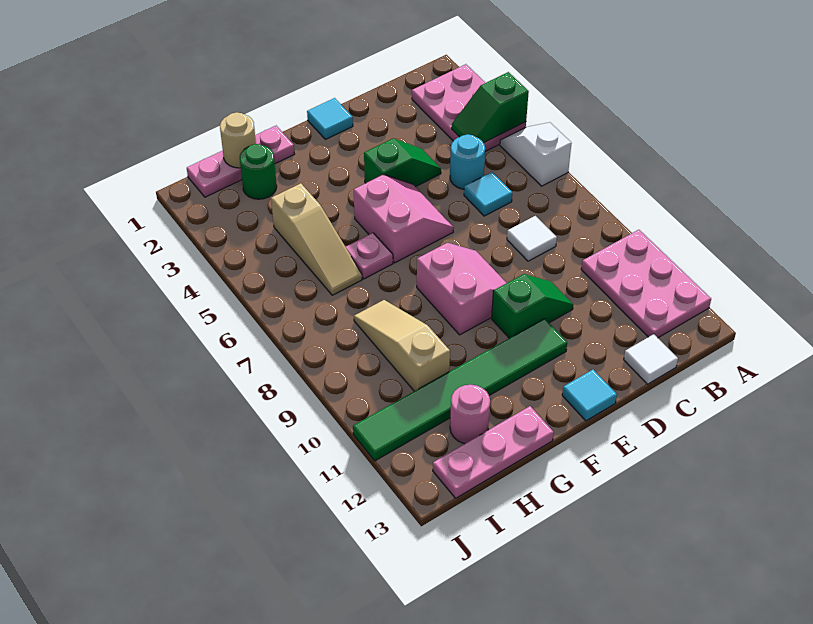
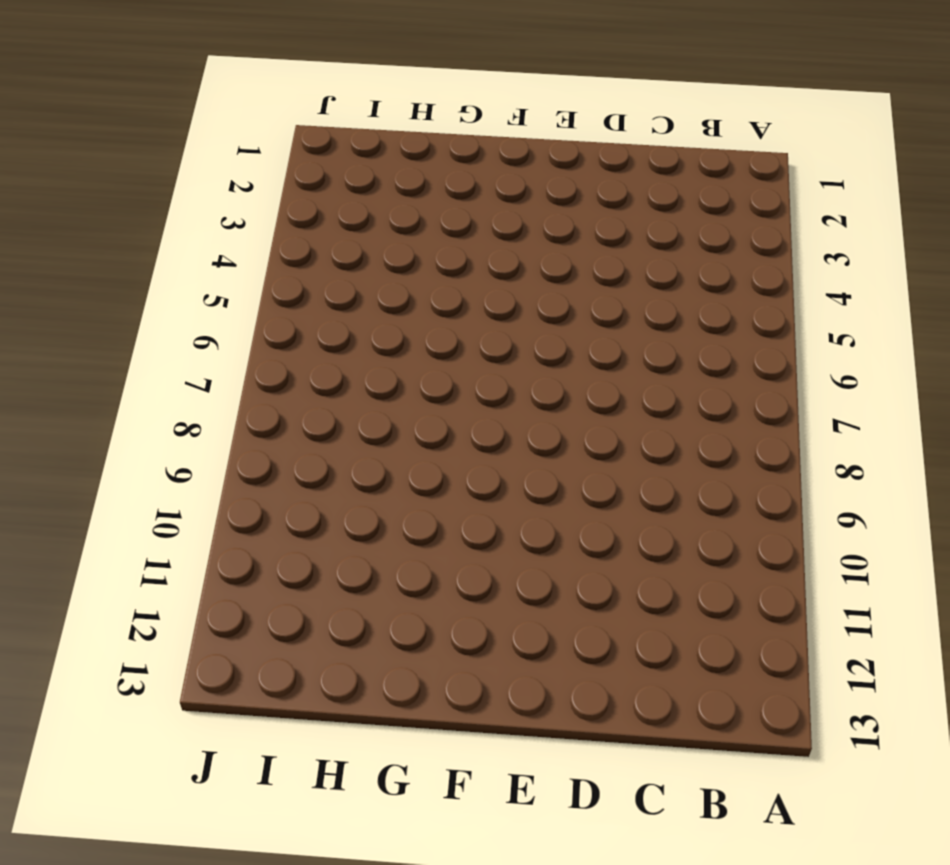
none -> pink plate A2:B4 level 1
none -> white slope A5:A6 level 1 top 6
none -> pink plate A10:B12 level 1

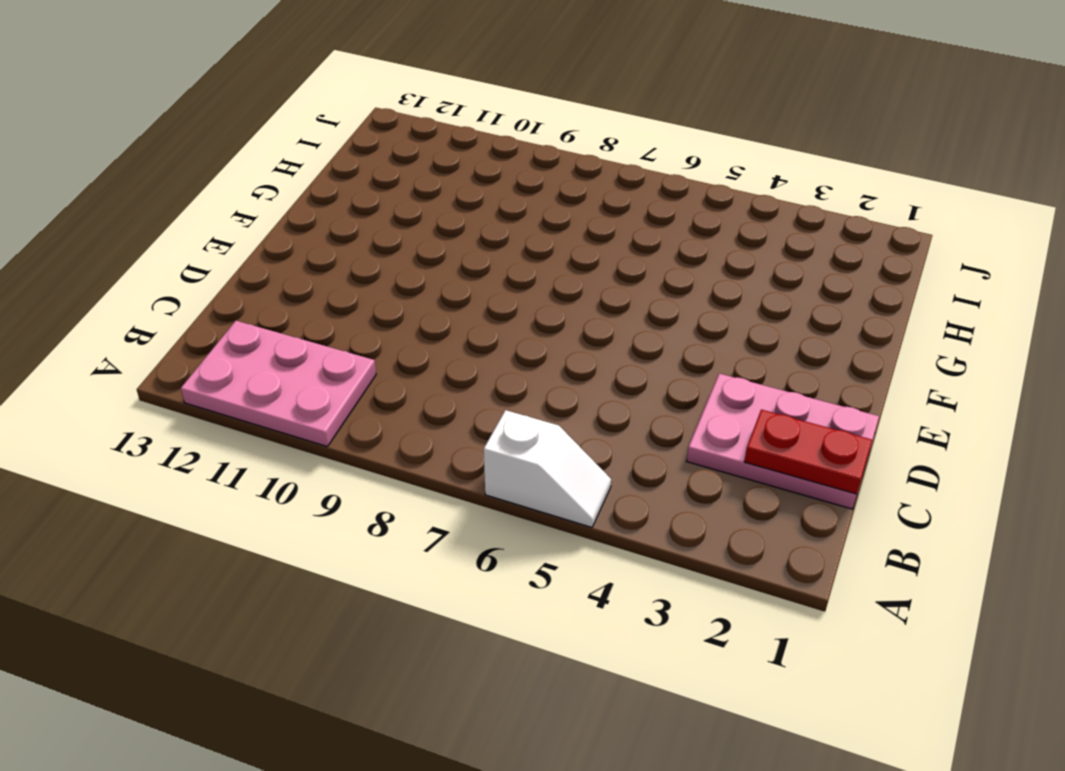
pink plate C1:D3 level 1 -> pink plate A2:B4 level 1
red plate C1:C2 level 2 -> none
none -> cyan round brick C5 level 1
none -> cyan tile C6 level 1
none -> white tile C8 level 1

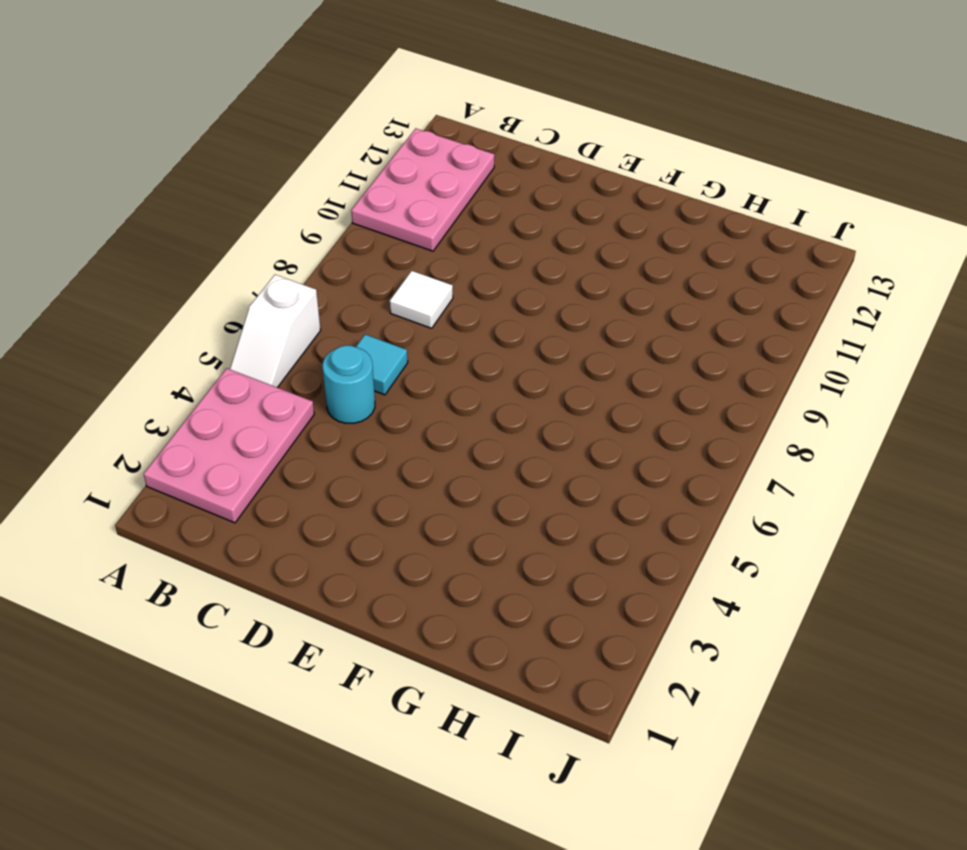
none -> white tile C13 level 1
none -> green slope D4:E4 level 1 top E
none -> green slope D10:E10 level 1 top E

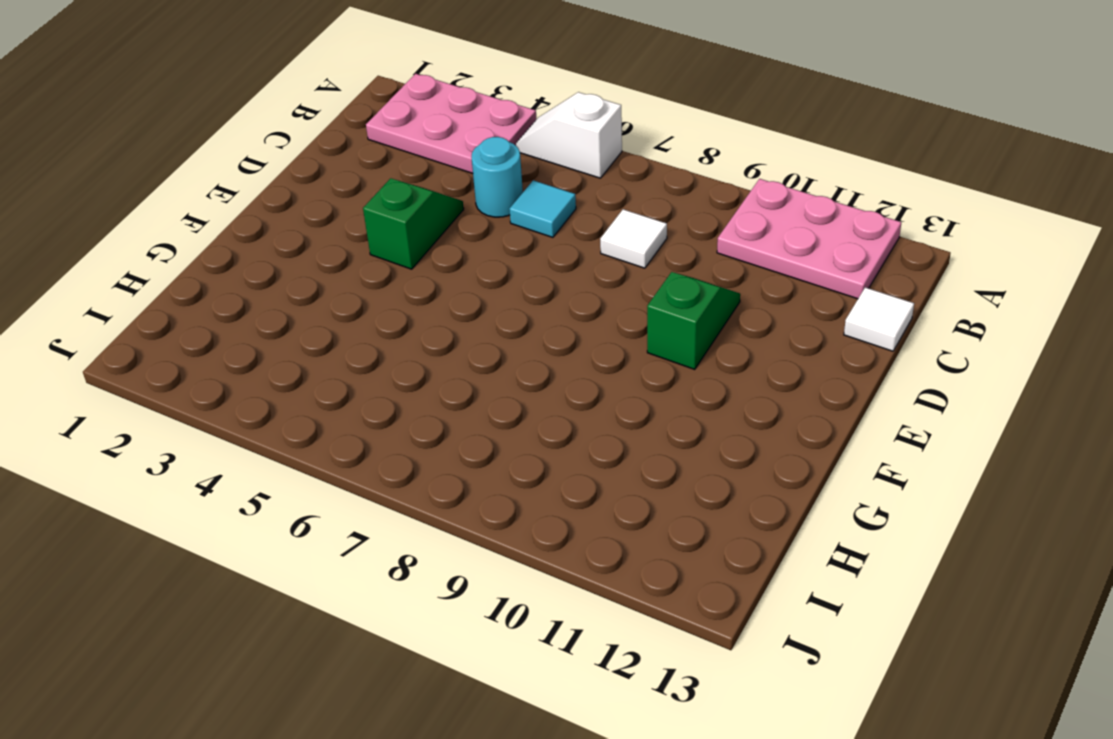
none -> cyan tile E1 level 1
none -> pink slope E5:F6 level 1 top F
none -> pink slope E8:F9 level 1 top F

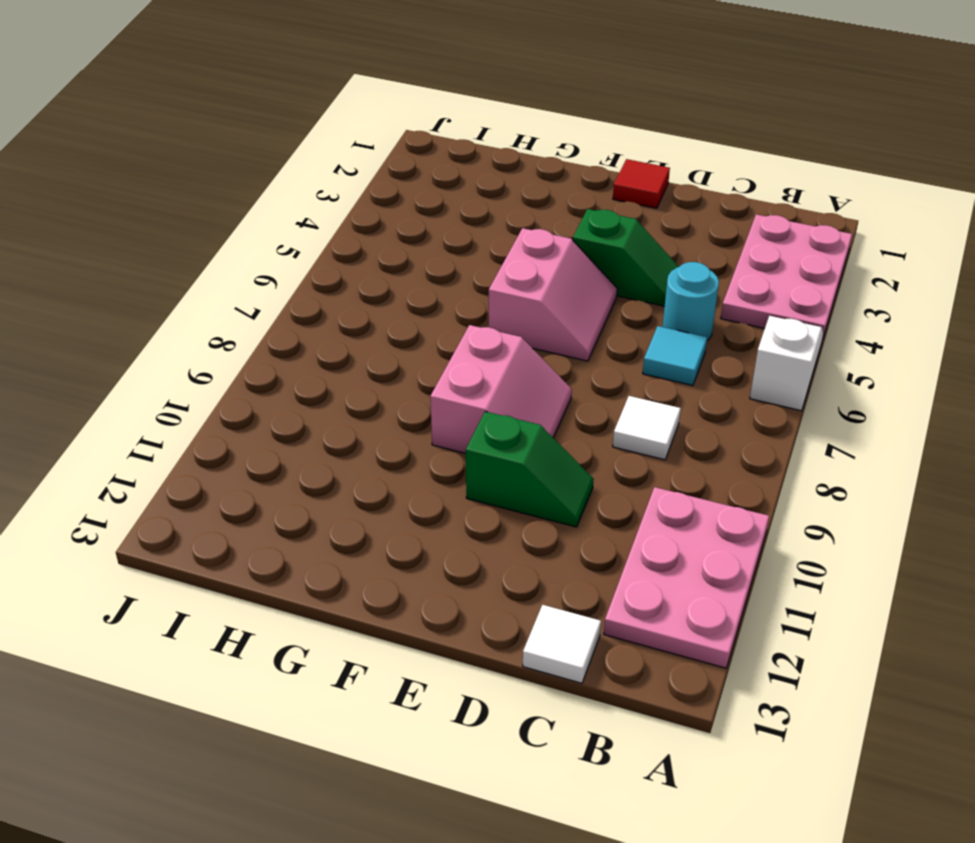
red tile E1 level 1 -> cyan tile E1 level 1
none -> green tile E11:J11 level 1
none -> cyan tile E13 level 1
none -> pink plate G1:I1 level 1

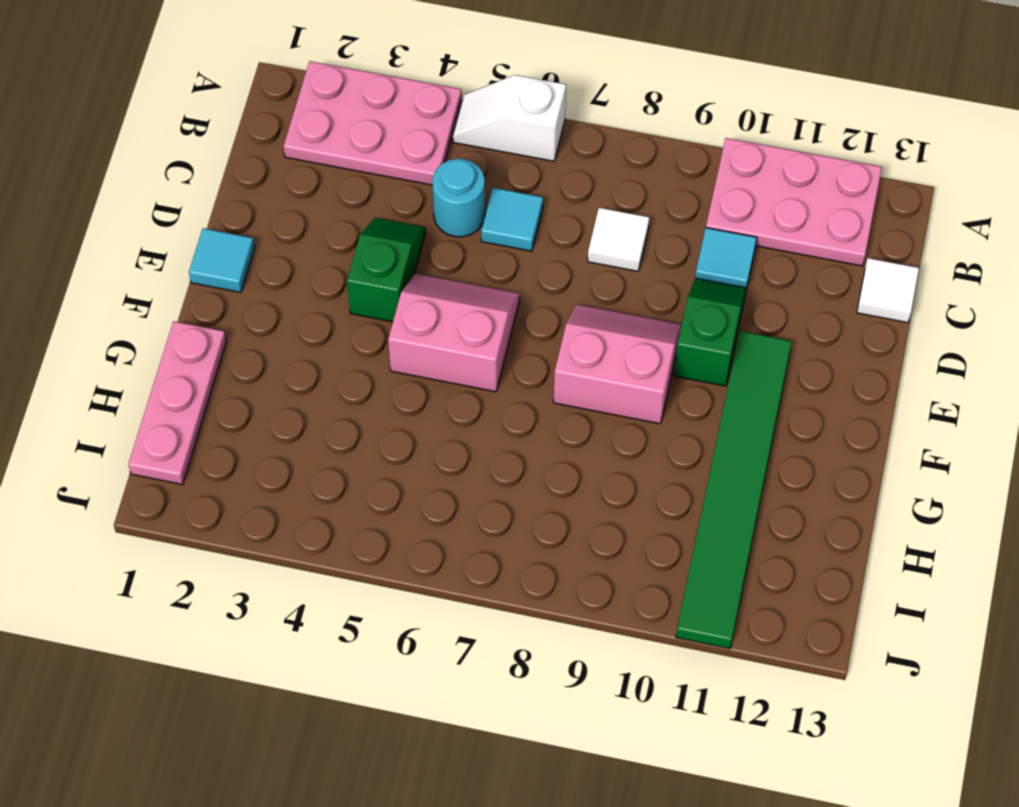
cyan tile C10 level 1 -> cyan tile E13 level 1
none -> pink plate G6 level 1
none -> pink plate G13:I13 level 1
none -> green round brick H2 level 1

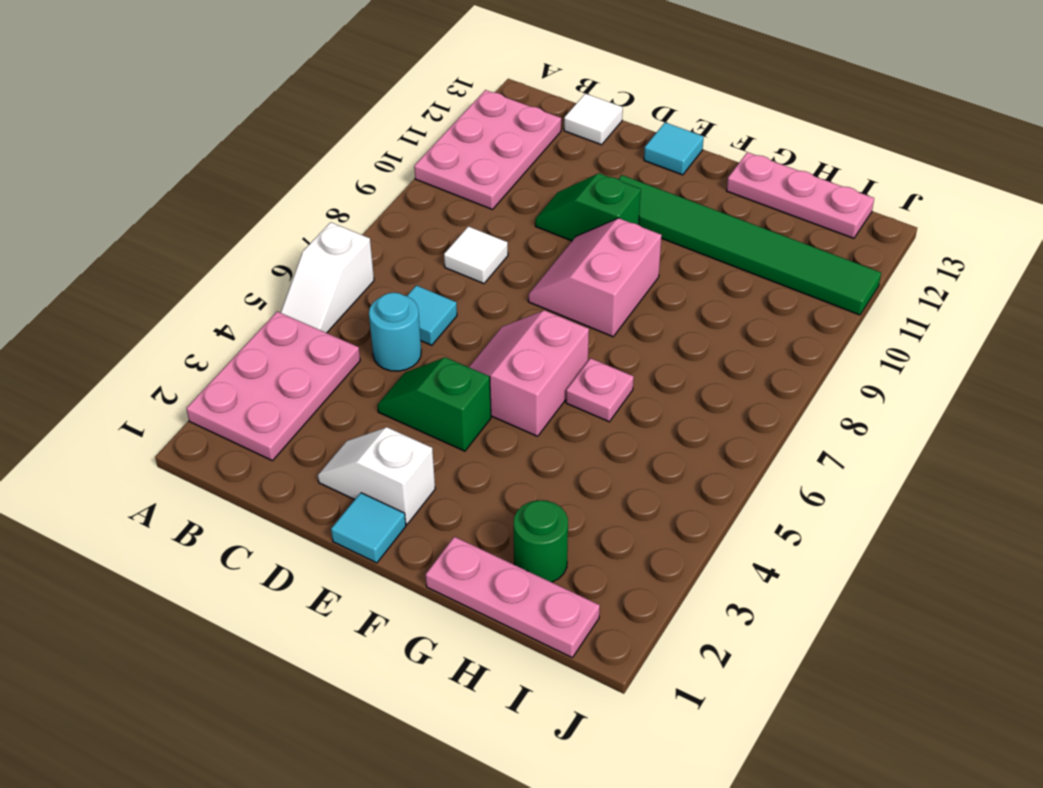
white slope D2:E2 level 1 top E -> none
none -> tan slope H4:H6 level 1 top 4
none -> tan slope H8:H10 level 1 top 10
none -> pink round brick H12 level 1

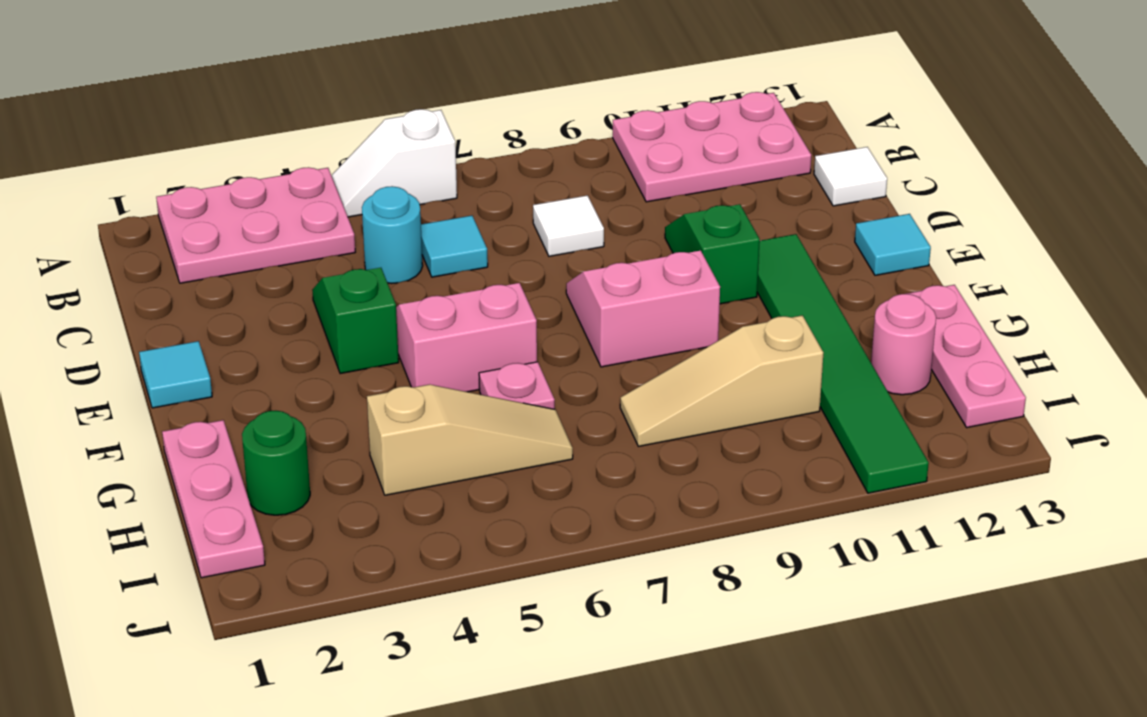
none -> green slope A4:B4 level 2 top A
none -> tan round brick H1 level 2

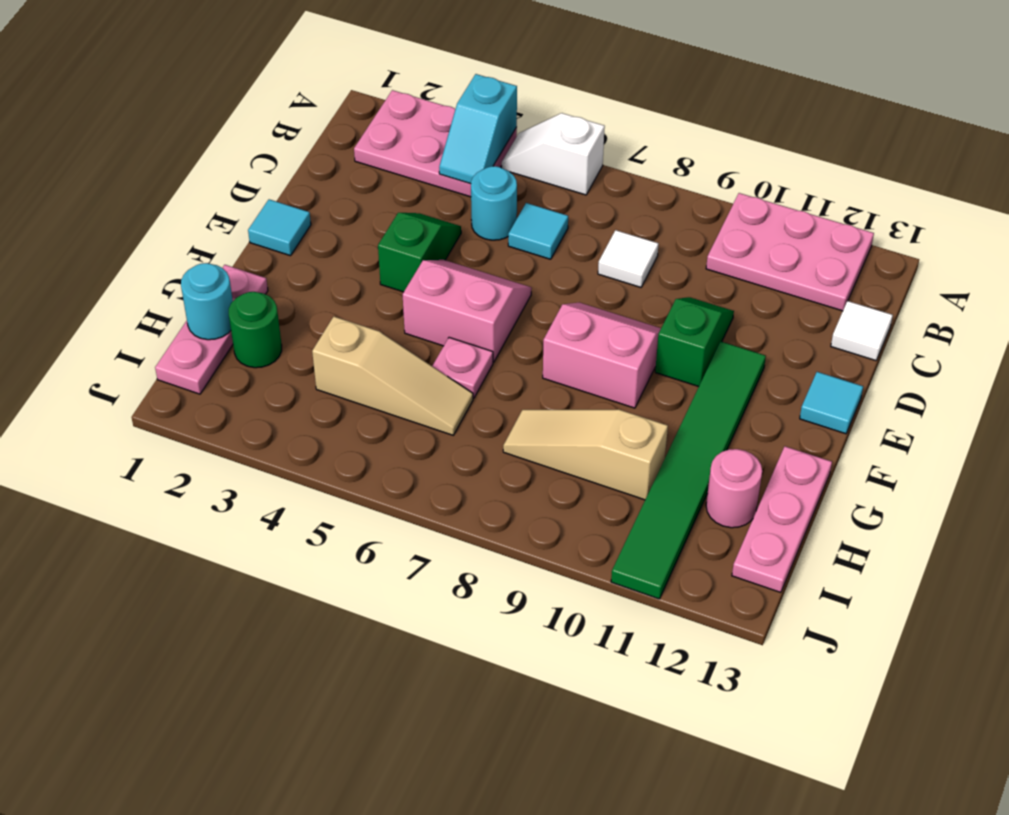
cyan slope A4:B4 level 2 top A -> green slope A4:B4 level 2 top A
cyan round brick H1 level 2 -> tan round brick H1 level 2

